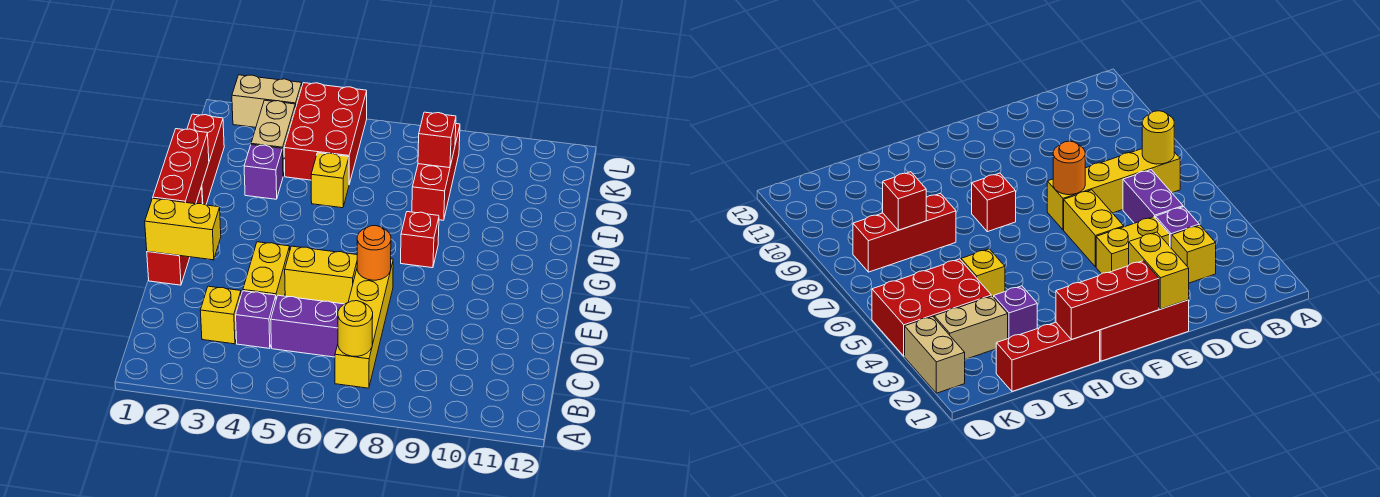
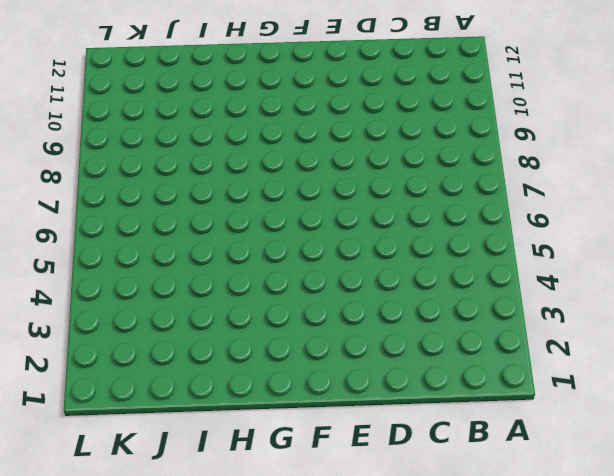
none -> yellow brick B7:E7 level 1
none -> yellow brick C3 level 1
none -> purple brick C4 level 1

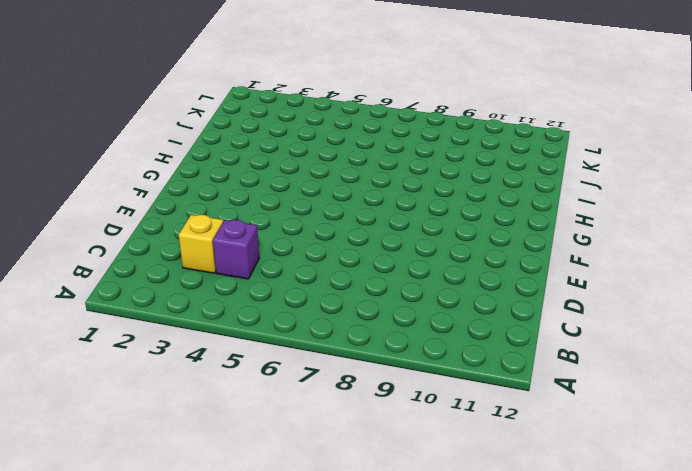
none -> yellow brick B7:E7 level 1
none -> purple brick C5:C6 level 1
none -> yellow brick D4:E4 level 1

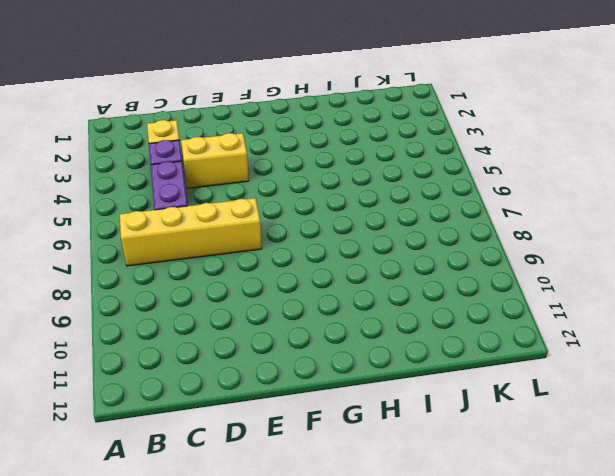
none -> red brick E1:G1 level 1
none -> yellow brick E5:E6 level 1
none -> red brick G8 level 1

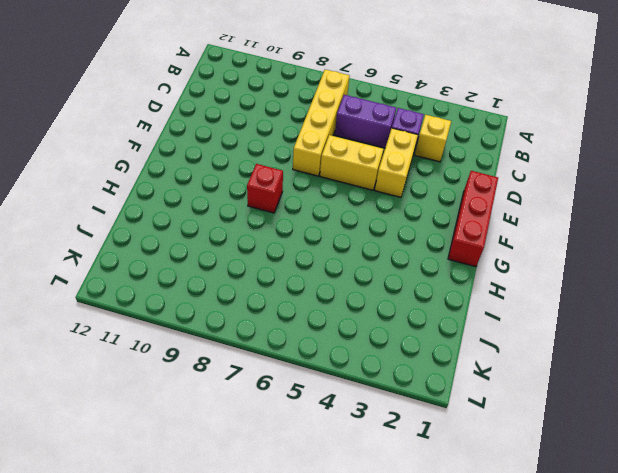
none -> red brick H1:J1 level 1
none -> purple brick I3 level 1
none -> yellow brick I5 level 1

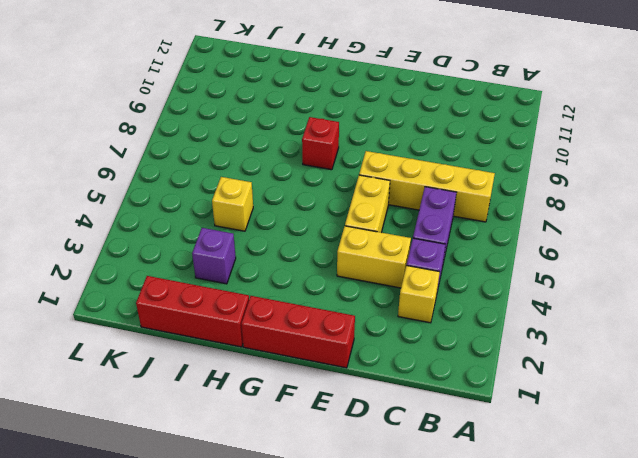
none -> red brick I8:K8 level 1
none -> tan brick J3:K3 level 1
none -> red brick J4:L5 level 1

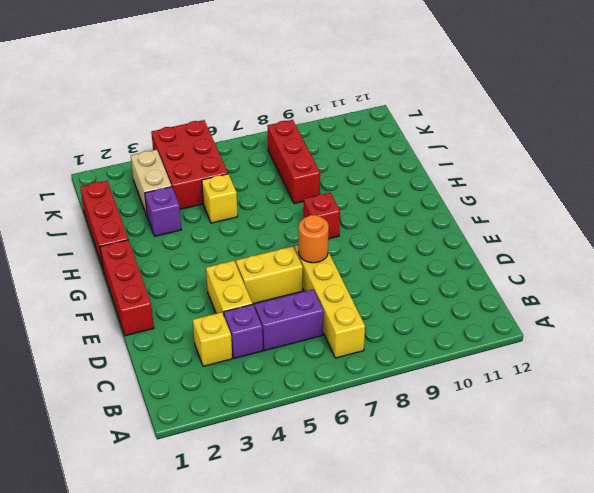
none -> tan brick L2:L3 level 1
none -> yellow round brick B7 level 2
none -> yellow brick E1:E2 level 2

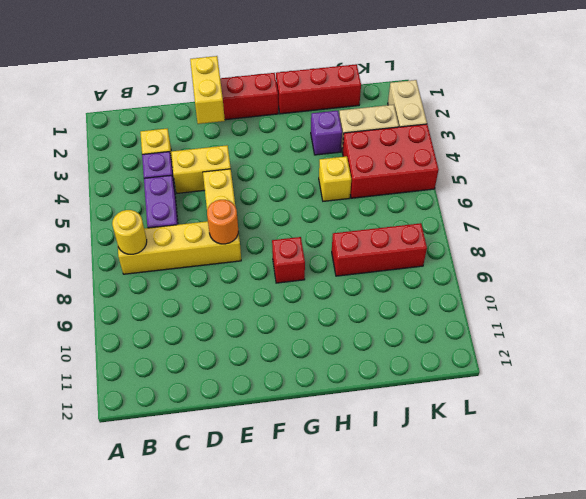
none -> red brick F1:H1 level 2
none -> red brick J8 level 2

